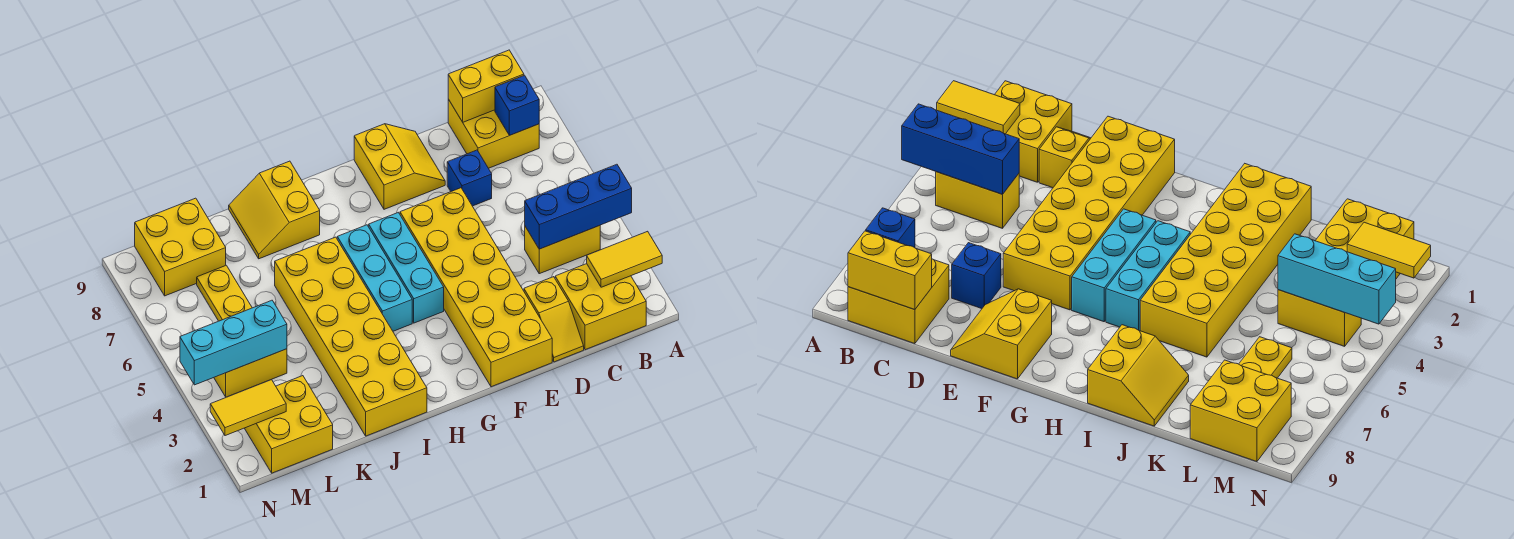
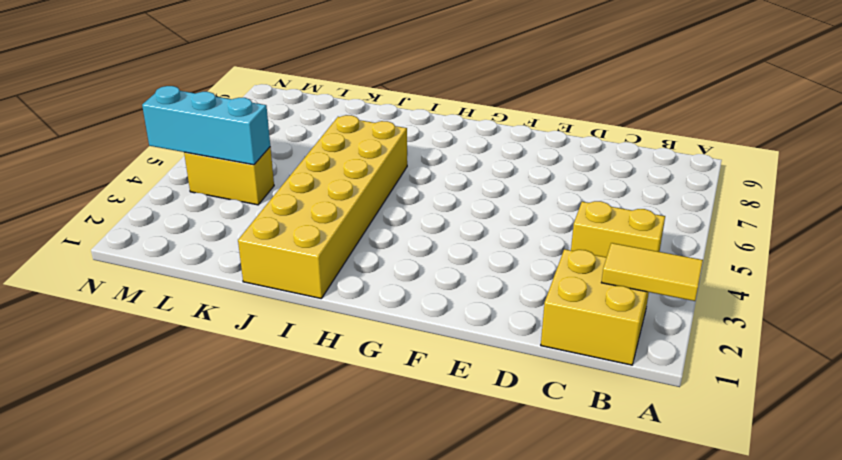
none -> yellow brick B8:C9 level 1
none -> yellow slope D1:D2 level 1 top 2
none -> blue brick D7 level 1

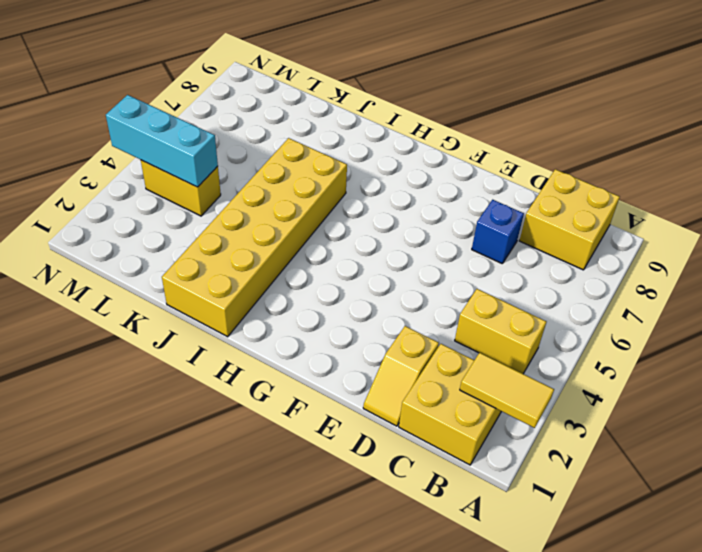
none -> yellow brick E1:F6 level 1
none -> yellow slope E8:F9 level 1 top F
none -> cyan brick G4:G6 level 1

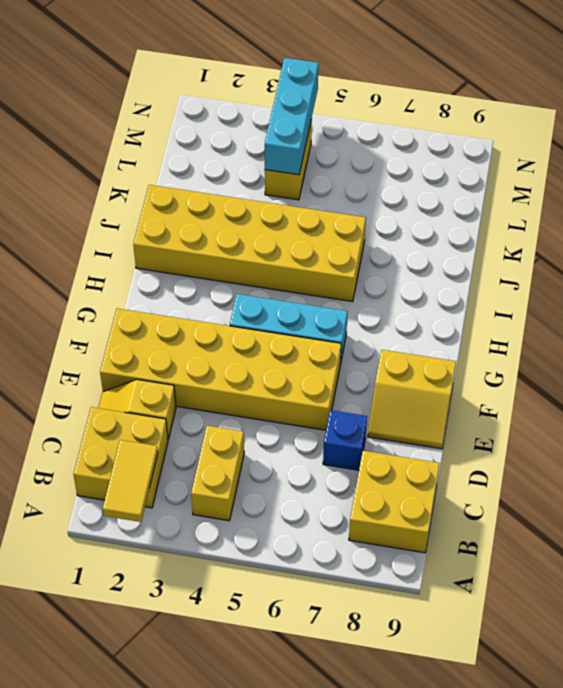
none -> cyan brick H4:H6 level 1
none -> yellow slope I8:J9 level 1 top I
none -> yellow brick L1:M2 level 1

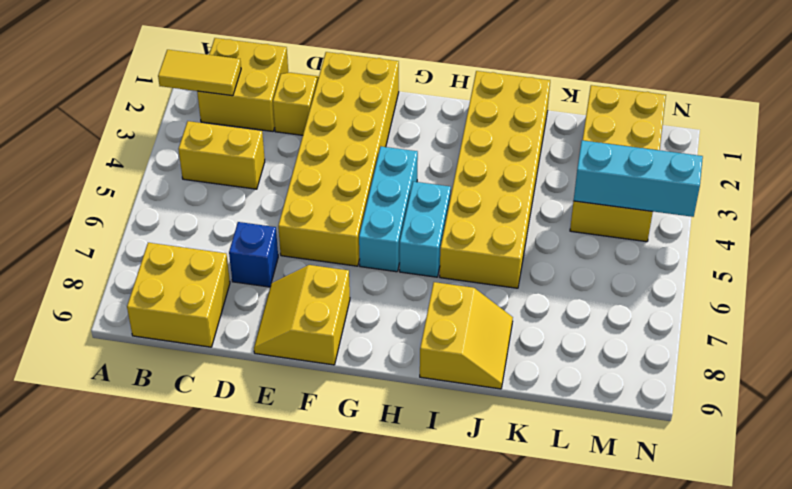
cyan brick H5:H6 level 1 -> cyan brick H4:H6 level 1
none -> yellow plate L6:L7 level 1
none -> yellow brick L8:M9 level 1
none -> blue brick A4:C4 level 2

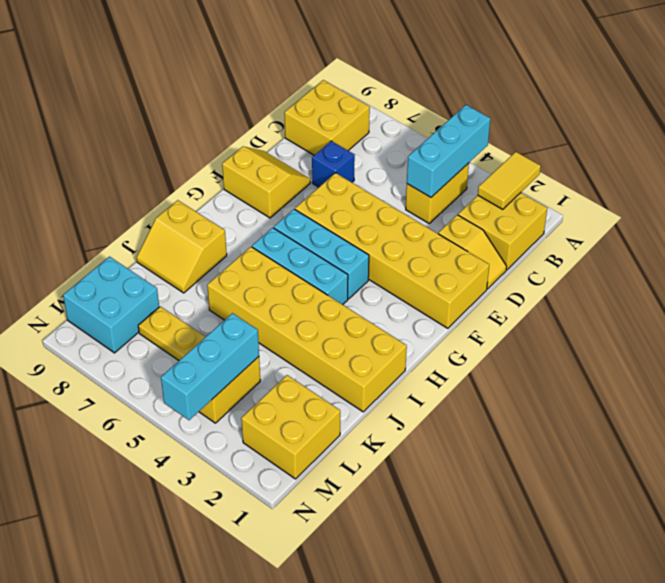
cyan brick A4:C4 level 2 -> blue brick A4:C4 level 2
cyan brick L8:M9 level 1 -> yellow brick L8:M9 level 1
none -> blue brick B8 level 2
none -> yellow brick B9:C9 level 2
none -> yellow tile M2:N2 level 2

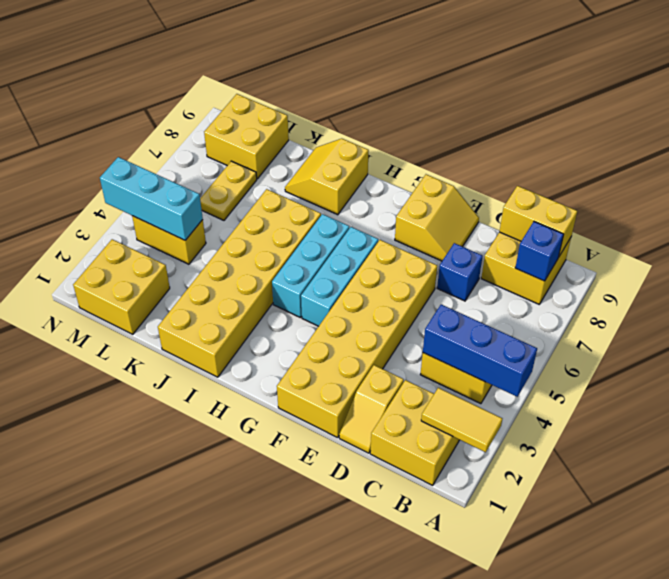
none -> yellow tile M2:N2 level 2

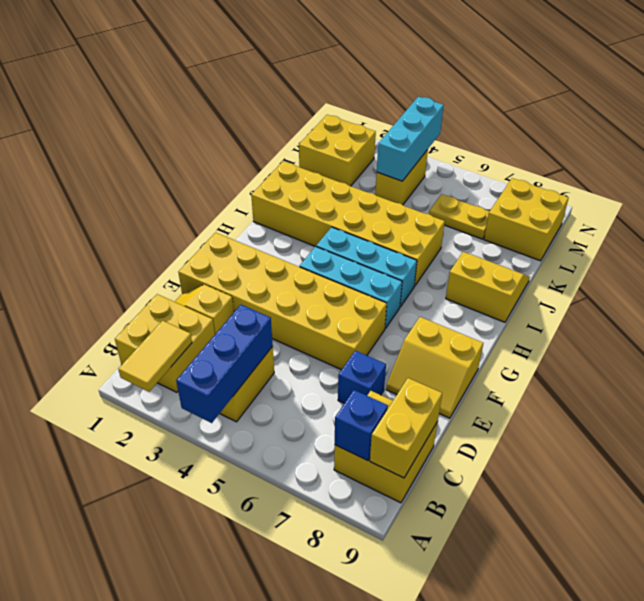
none -> yellow tile M2:N2 level 2

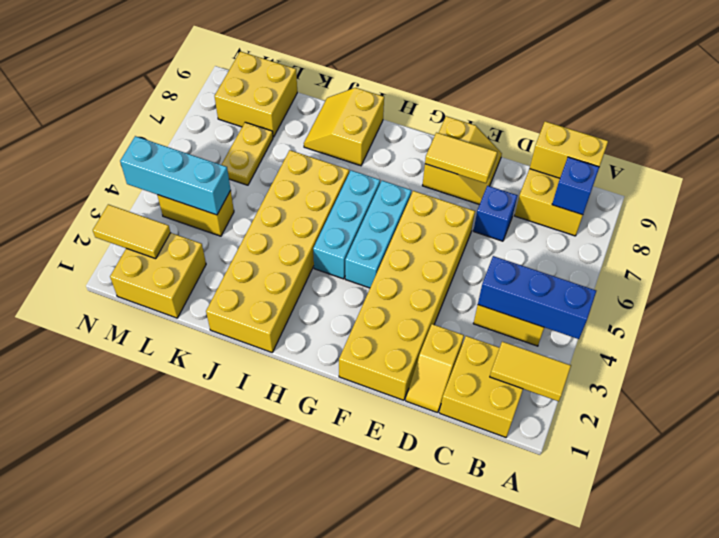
yellow tile E8:F8 level 2 -> none

